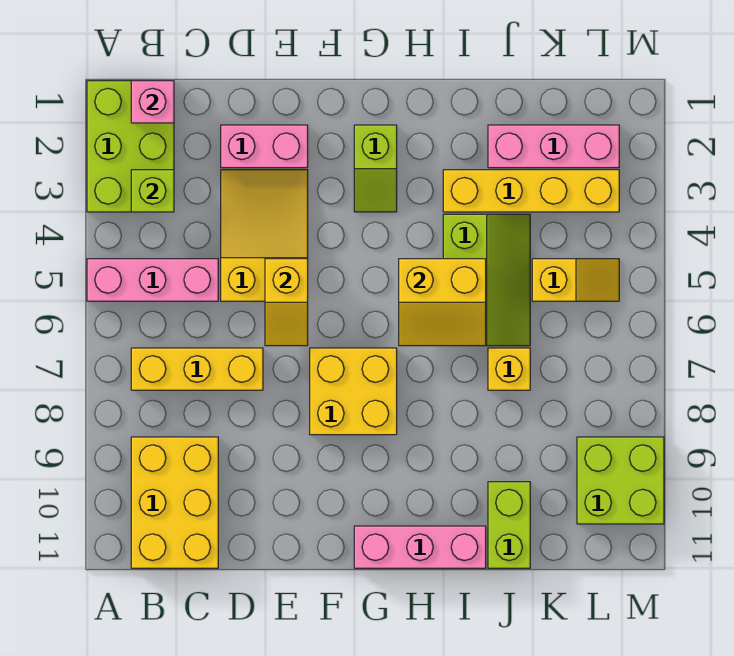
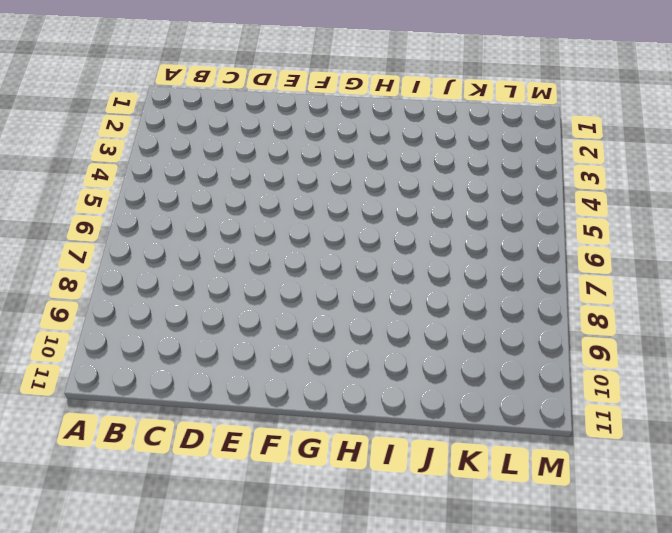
none -> lime brick A1:B3 level 1
none -> pink brick A5:C5 level 1
none -> yellow brick B7:D7 level 1

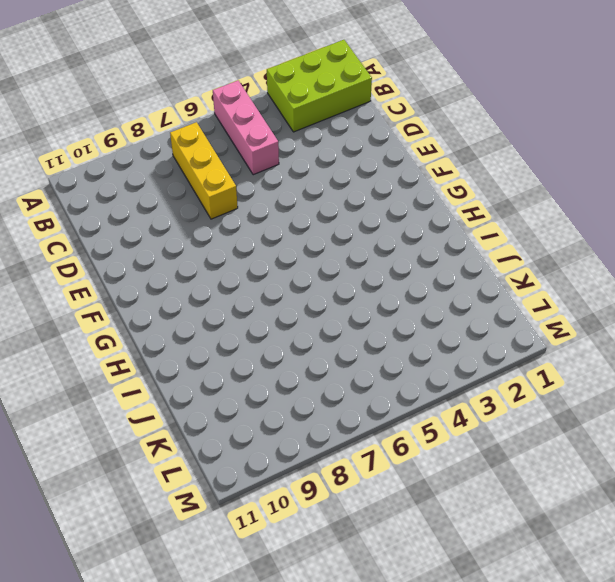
none -> yellow brick B9:C11 level 1
none -> pink brick D2:E2 level 1
none -> yellow slope D3:E5 level 1 top 5

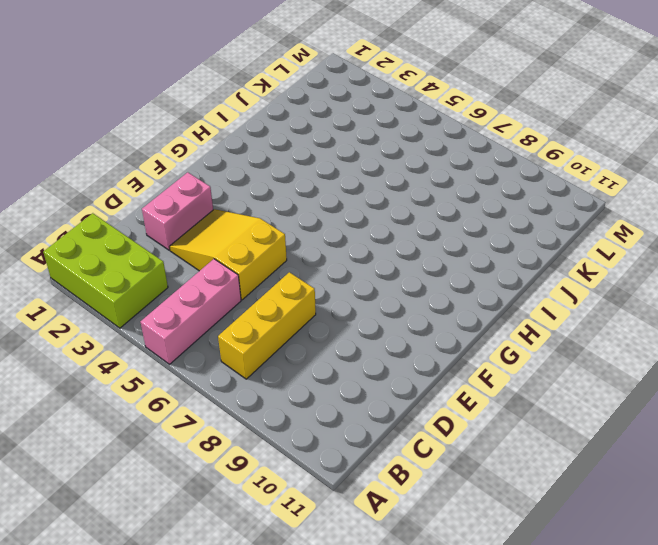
none -> yellow brick B9:C11 level 1
none -> yellow brick F7:G8 level 1
none -> lime slope G2:G3 level 1 top 2

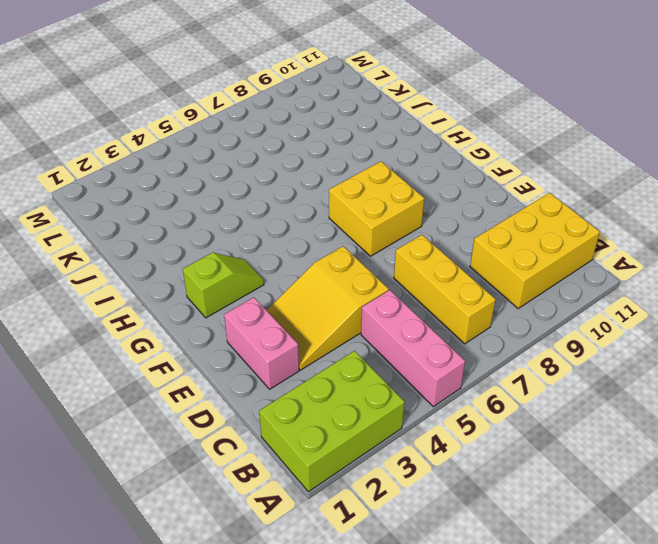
none -> pink brick G11:I11 level 1
none -> yellow brick I3:L3 level 1
none -> lime slope I4:J6 level 1 top I

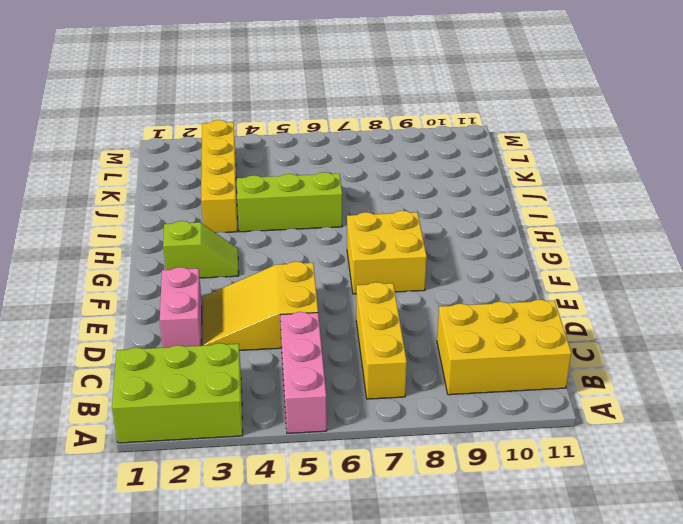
none -> pink brick G11:I11 level 1
none -> pink brick J2:L2 level 1
none -> yellow brick J7 level 1

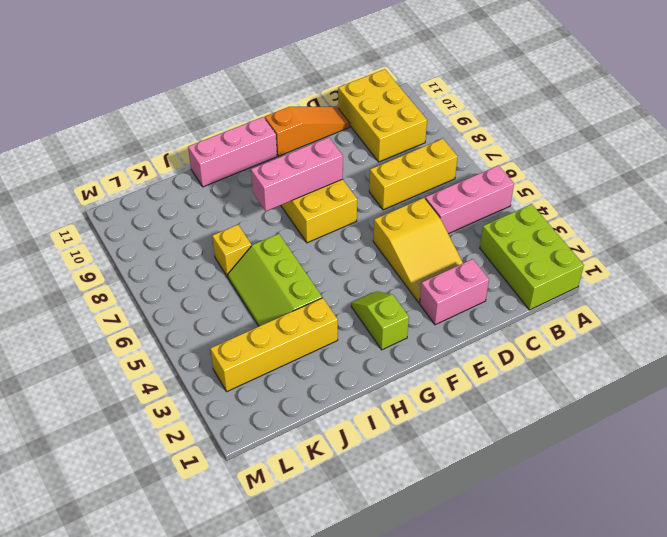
orange slope D11:F11 level 1 top F -> none
pink brick F8:H8 level 2 -> pink brick J2:L2 level 1
none -> lime brick J10:J11 level 1
none -> yellow slope K5:L5 level 1 top K
none -> lime brick L9:M10 level 1

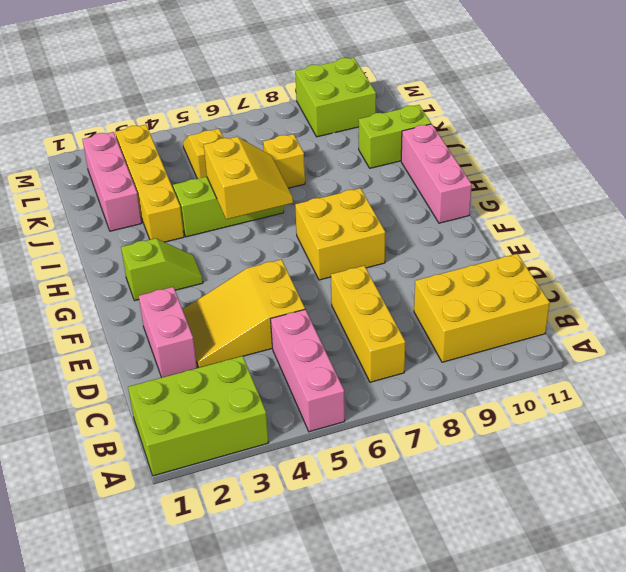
none -> pink brick B1 level 2
none -> lime brick B3 level 2
none -> yellow slope E5:E6 level 2 top 5

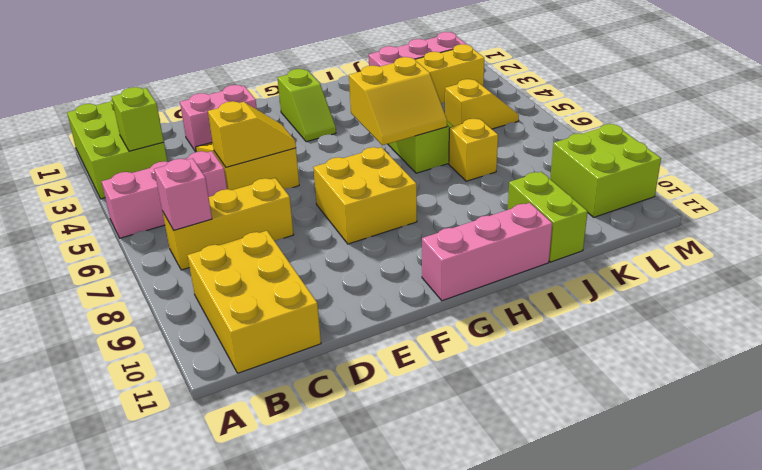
pink brick B7 level 2 -> pink brick B1 level 2
yellow slope D5:E5 level 2 top D -> yellow slope E5:E6 level 2 top 5

